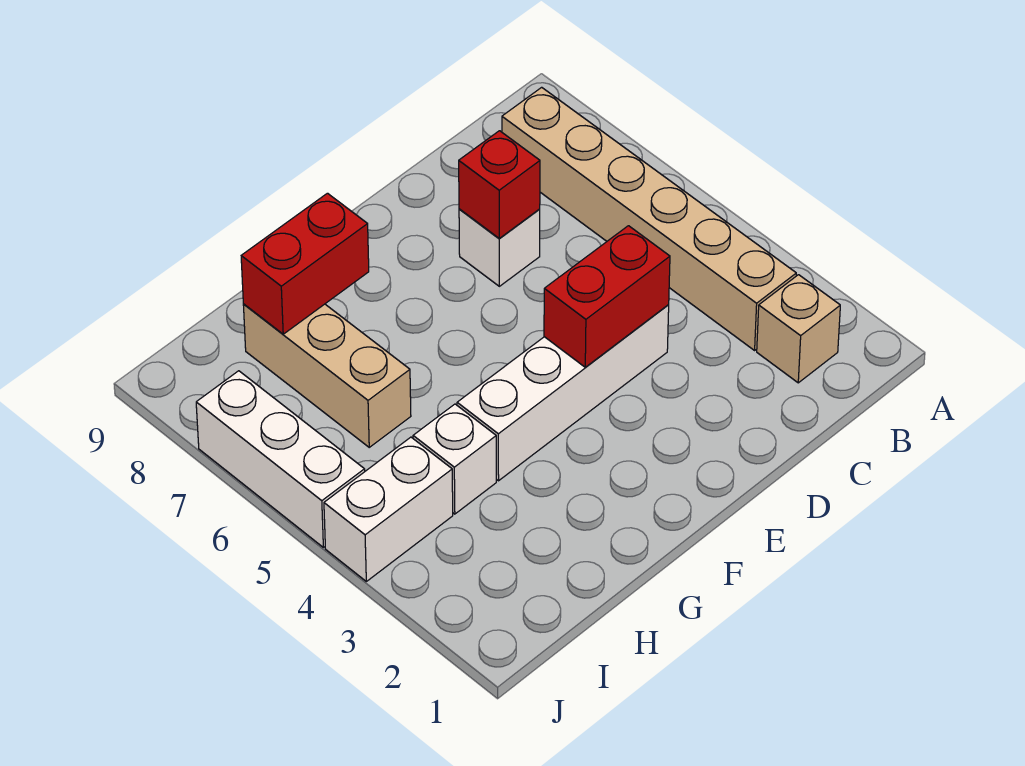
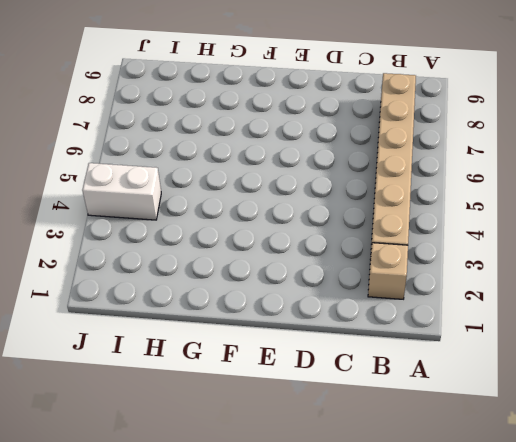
none -> white brick D4:G4 level 1
none -> white brick D7 level 1

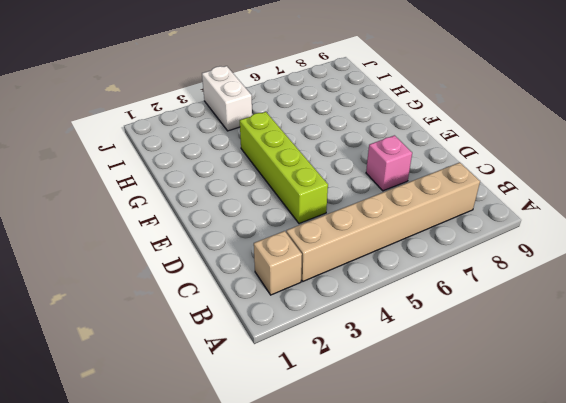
lime brick D4:G4 level 1 -> white brick D4:G4 level 1
pink brick D7 level 1 -> white brick D7 level 1
none -> white brick H4 level 1
none -> tan brick H6:H8 level 1

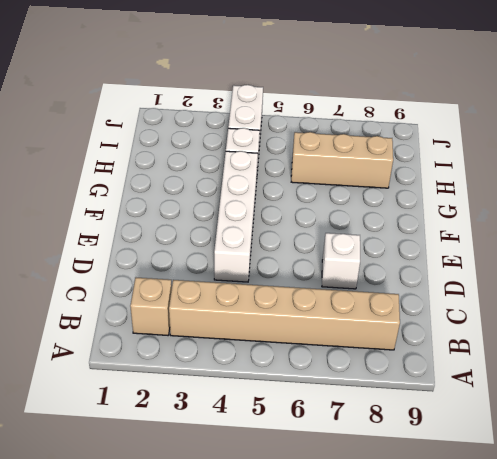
none -> white brick J5:J7 level 1
none -> red brick D4:E4 level 2

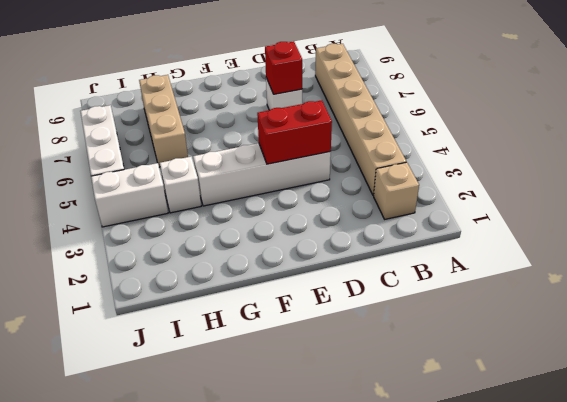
none -> red brick G8:H8 level 2

